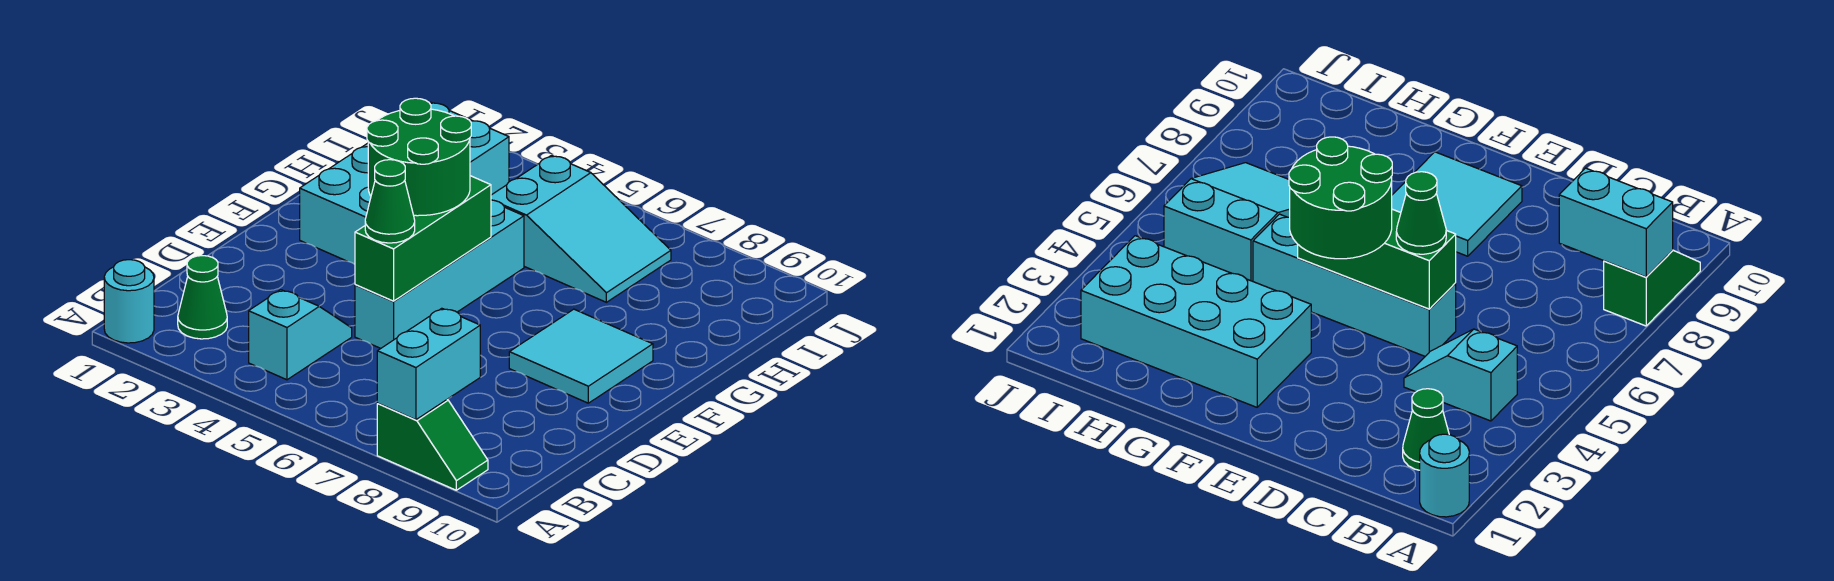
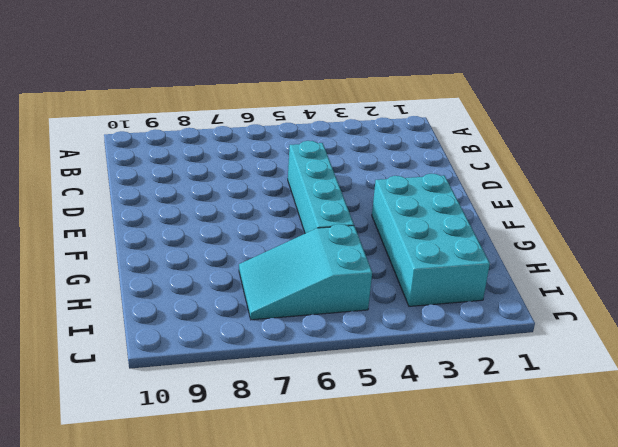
none -> cyan round brick A1 level 1
none -> green slope A8:A9 level 1 top 8
none -> green cone B2 level 1

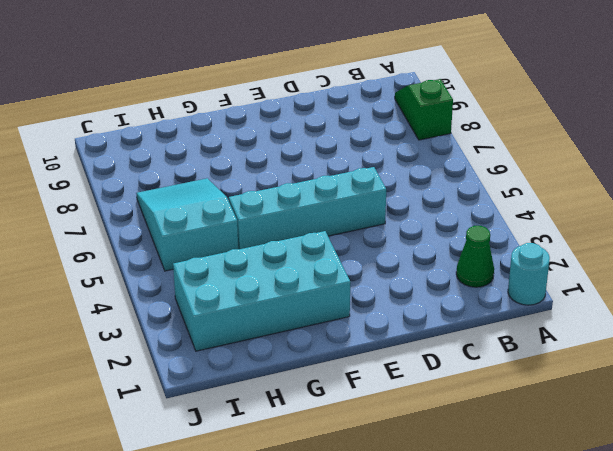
none -> cyan slope B4:C4 level 1 top B
none -> cyan tile E8:F9 level 1
none -> cyan brick A8:B8 level 2

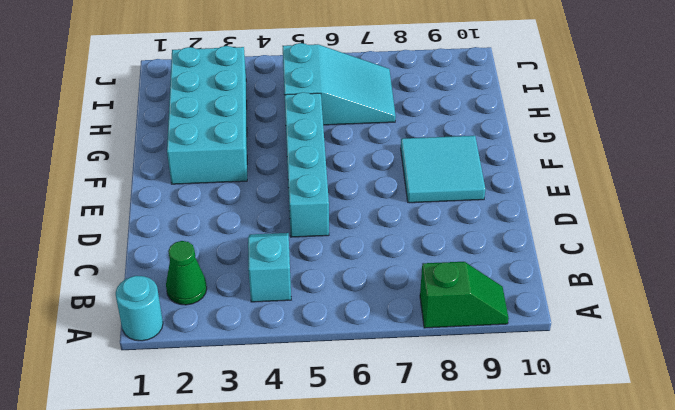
none -> cyan brick A8:B8 level 2
none -> green brick D5:F5 level 2
none -> green cone D5 level 3

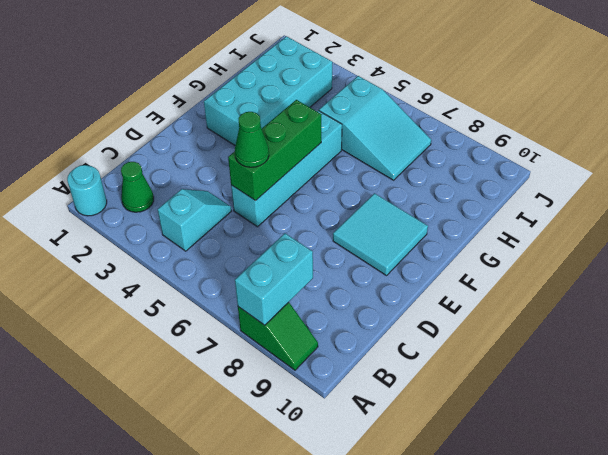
none -> green round brick E4:F5 level 3

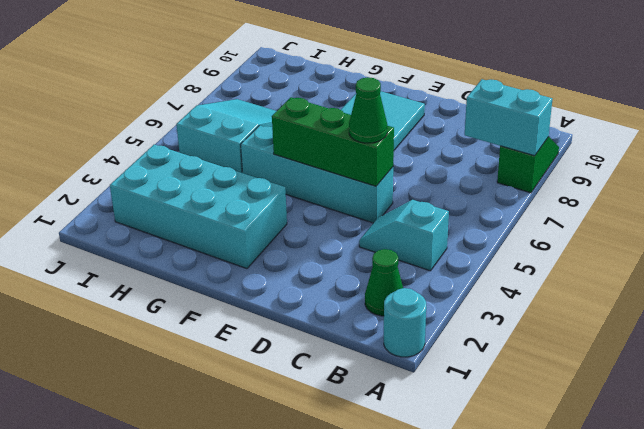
none -> green round brick E4:F5 level 3

